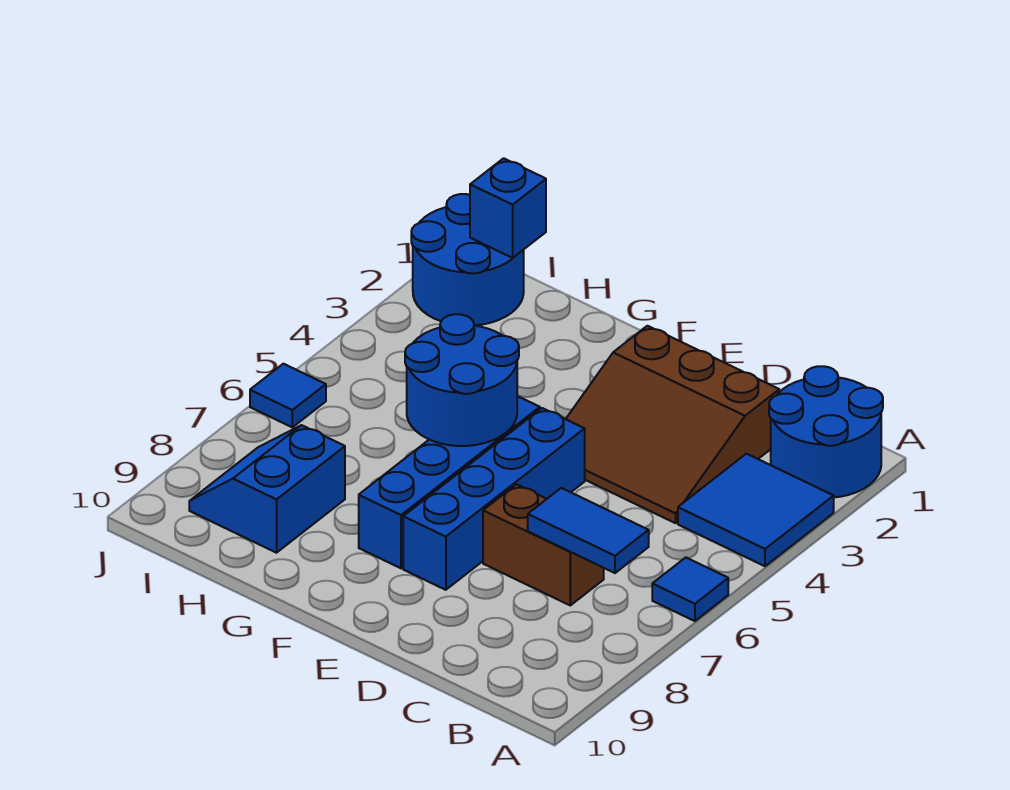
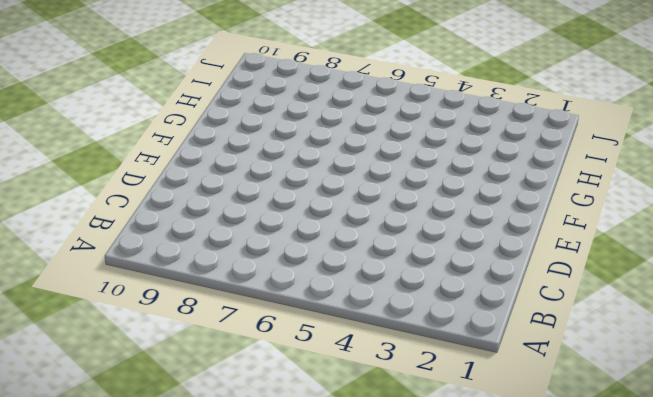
none -> blue round brick A1:B2 level 1
none -> blue tile A3:B4 level 1
none -> blue tile A6 level 1

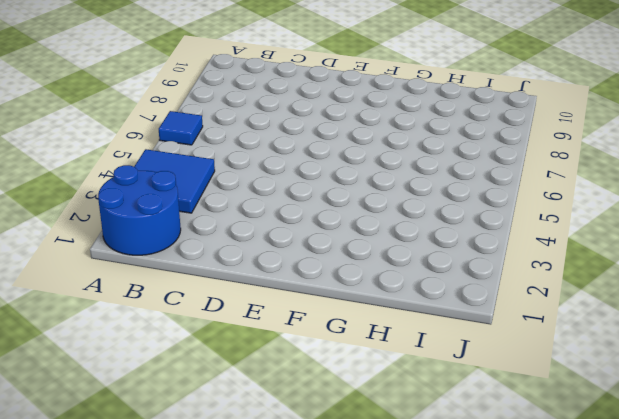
none -> brown slope C2:E4 level 1 top 2
none -> brown brick C7:D7 level 1
none -> blue brick E5:E8 level 1

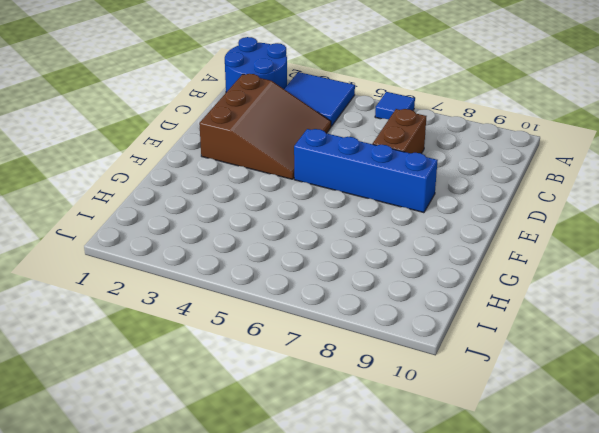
none -> blue brick F5:F8 level 1
none -> blue slope H8:I9 level 1 top H
none -> blue round brick I1:J2 level 1

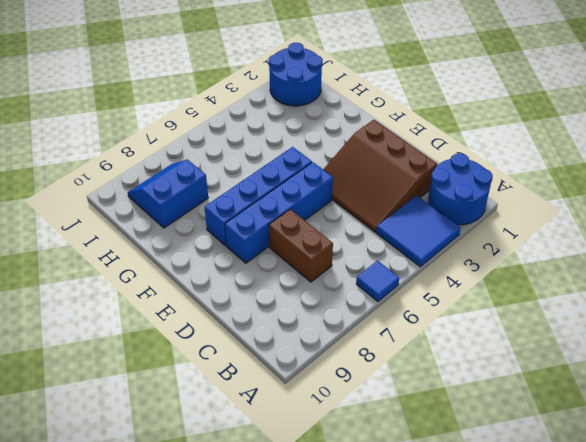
none -> blue tile J6 level 1
none -> blue tile B7:C7 level 2
none -> blue round brick F5:G6 level 2

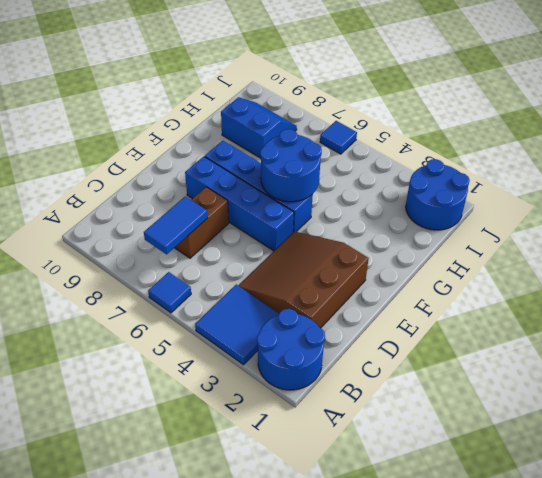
none -> blue brick I1 level 2

